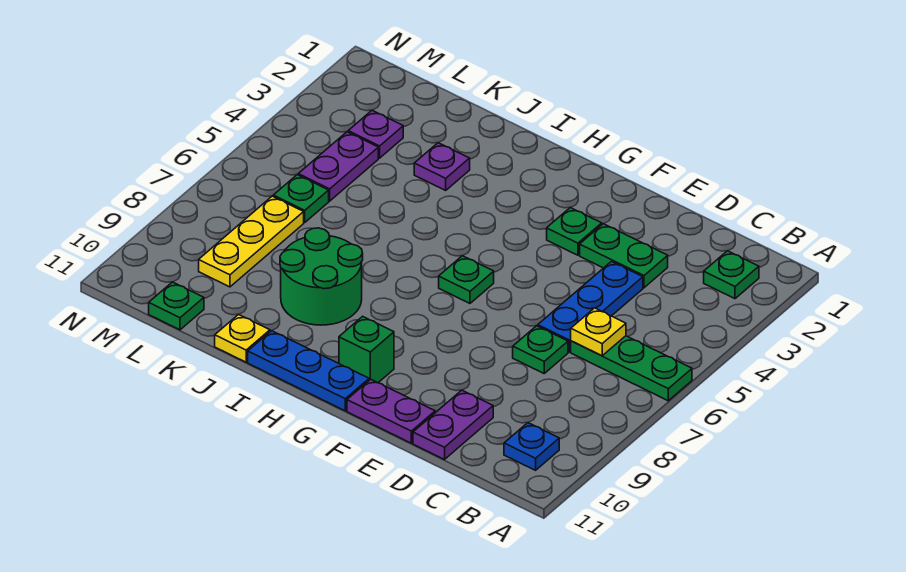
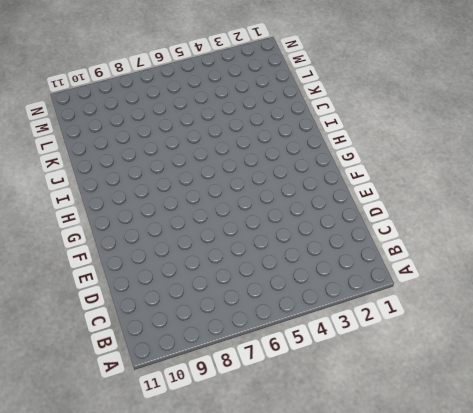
none -> green plate A6:C6 level 1
none -> green plate B2 level 1
none -> blue plate B10 level 1

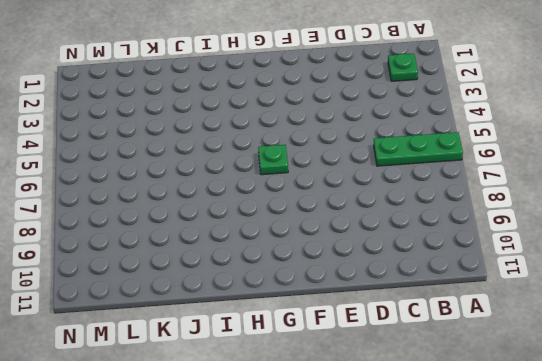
none -> blue plate B10 level 1
none -> green plate D3:E3 level 1
none -> blue plate D4:D6 level 1

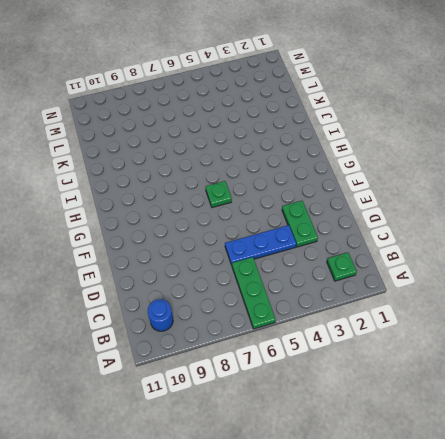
blue round brick B10 level 1 -> blue plate B10 level 1
none -> green plate D7 level 1
none -> purple plate D10:D11 level 1
none -> purple plate E11:F11 level 1

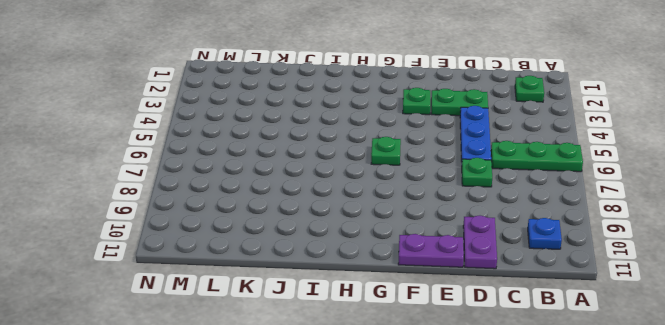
none -> green brick G10 level 1
none -> blue plate G11:I11 level 1
none -> green round brick I8:J9 level 1

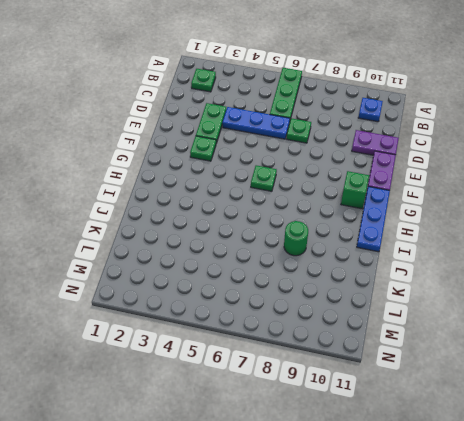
green round brick J8 level 1 -> green round brick I8:J9 level 1
none -> purple plate J3 level 1
none -> yellow plate J11 level 1
none -> purple plate L3 level 1

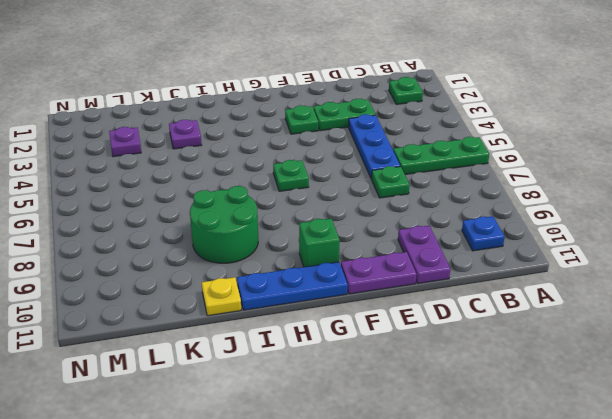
none -> purple plate L4:L5 level 1
none -> green plate L6 level 1
none -> yellow plate L7:L9 level 1

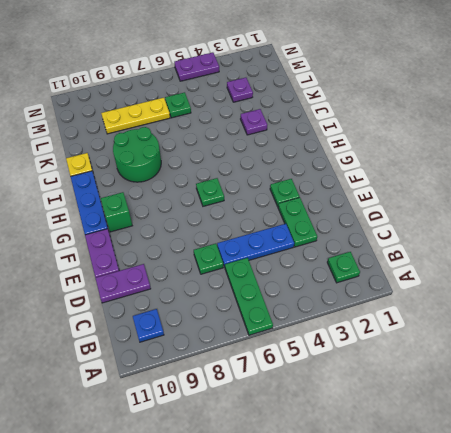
purple plate N4:N5 level 1 -> purple plate L4:L5 level 1
none -> green plate L11 level 1
none -> yellow plate C6 level 2

